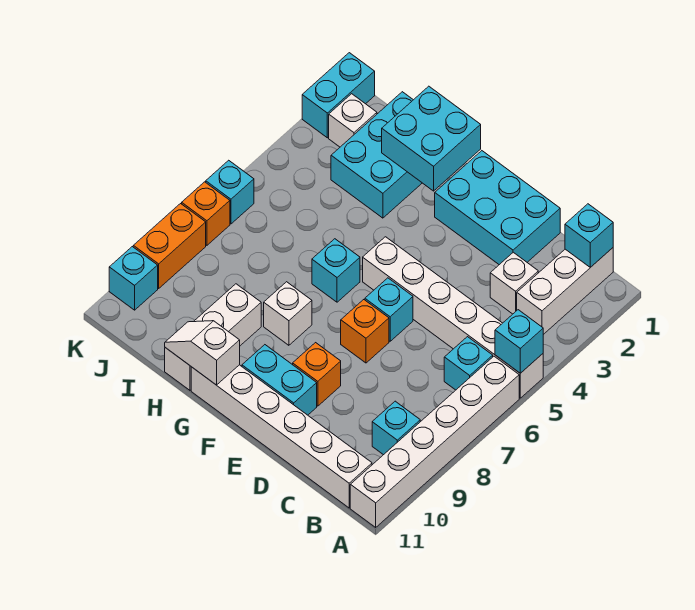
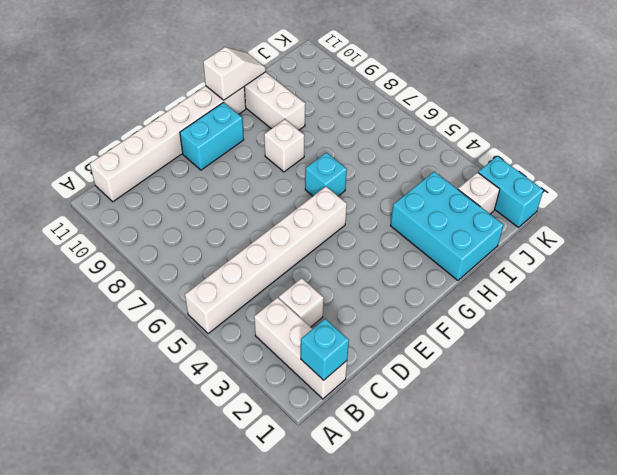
none -> white brick A6:A11 level 1
none -> cyan brick B6 level 1
none -> cyan brick B9 level 1

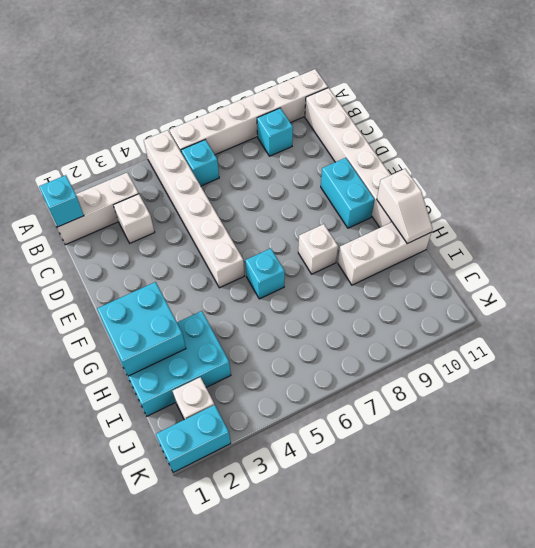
none -> cyan brick D1:F2 level 1
none -> cyan brick E6 level 1
none -> orange brick E7 level 1

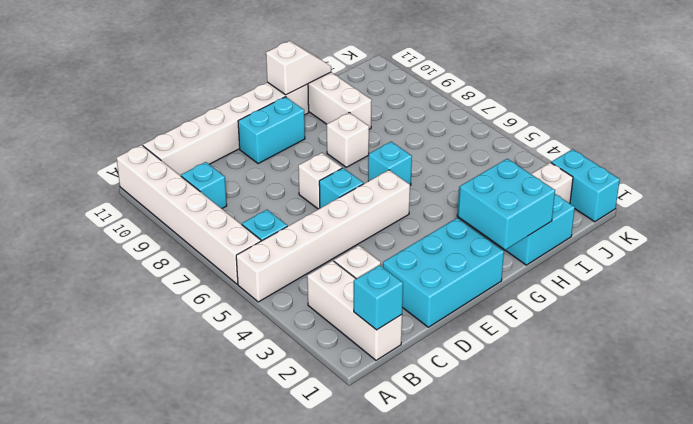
white brick E7 level 1 -> orange brick E7 level 1
none -> orange brick E9 level 1
none -> cyan brick K6 level 1
none -> orange brick K7 level 1

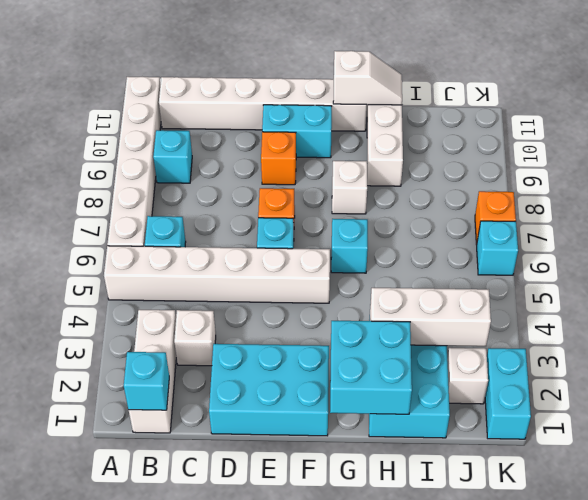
white brick H3:J3 level 2 -> none
none -> orange brick K8:K9 level 1
none -> cyan brick K10 level 1
none -> cyan brick A5 level 2

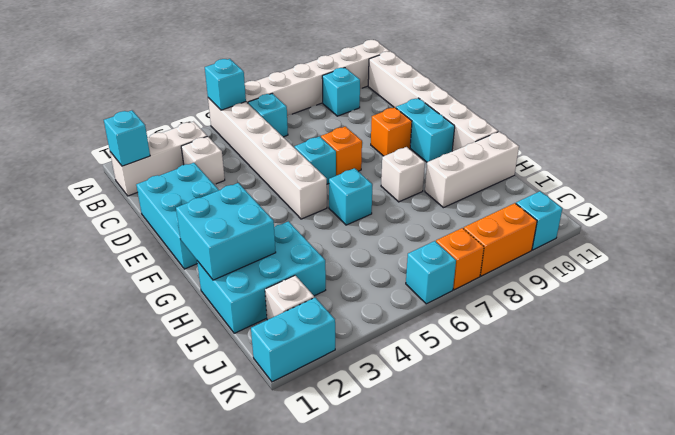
none -> white slope G11:H11 level 2 top G

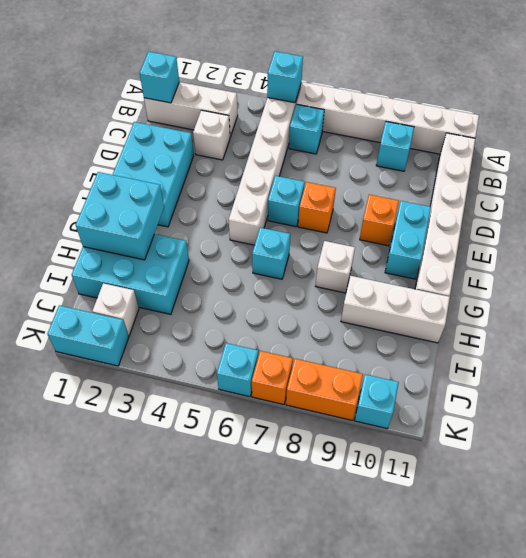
none -> white slope G11:H11 level 2 top G

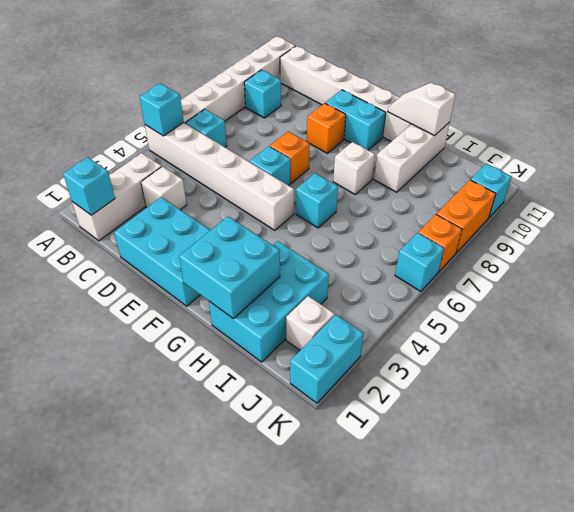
white slope G11:H11 level 2 top H -> white slope G11:H11 level 2 top G

